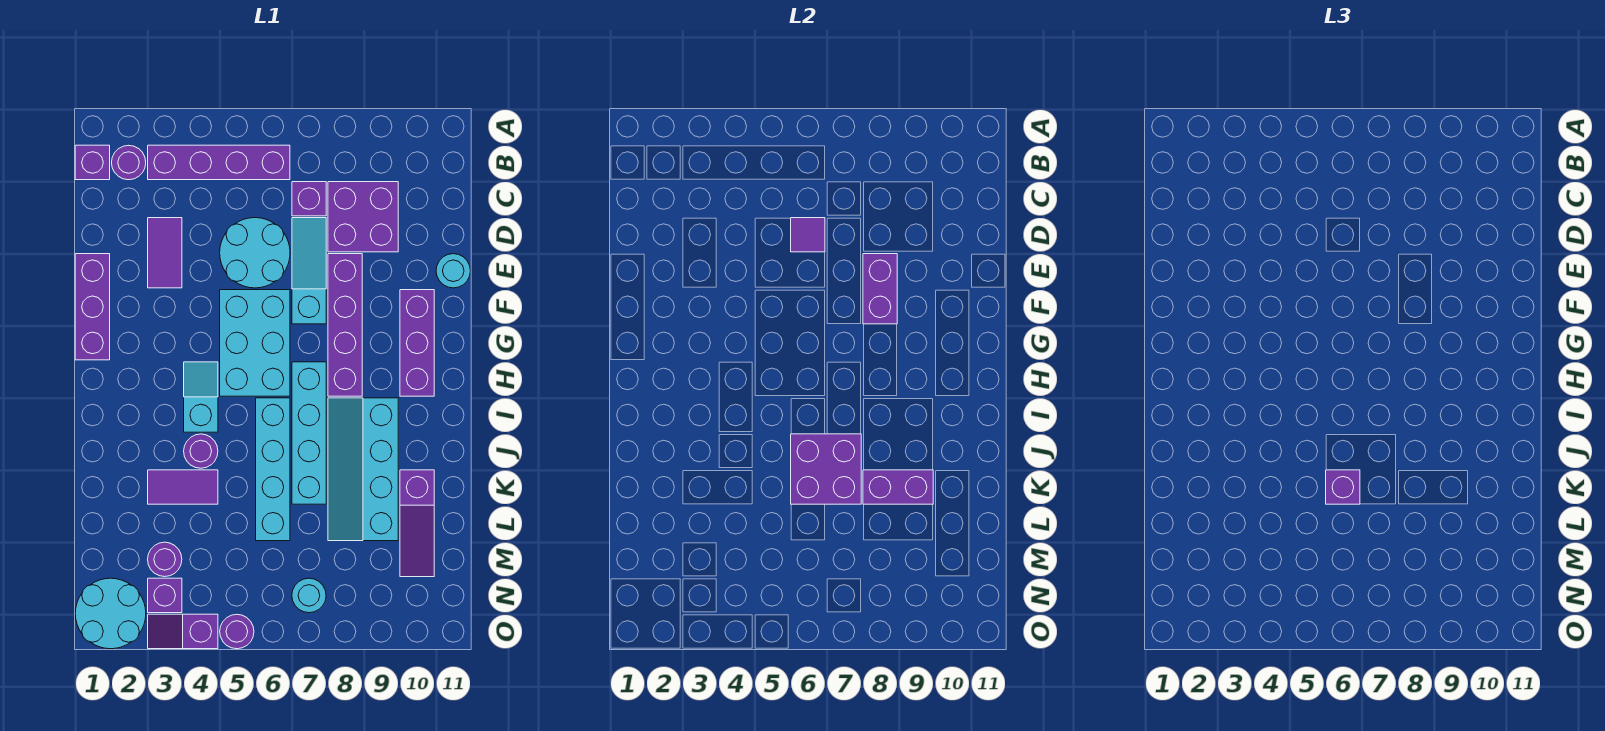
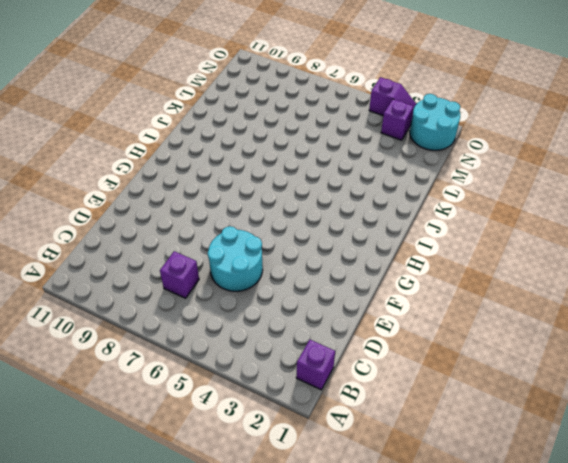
none -> purple round brick B2 level 1
none -> purple brick B3:B6 level 1
none -> purple brick C8:D9 level 1
none -> purple tile D3:E3 level 1

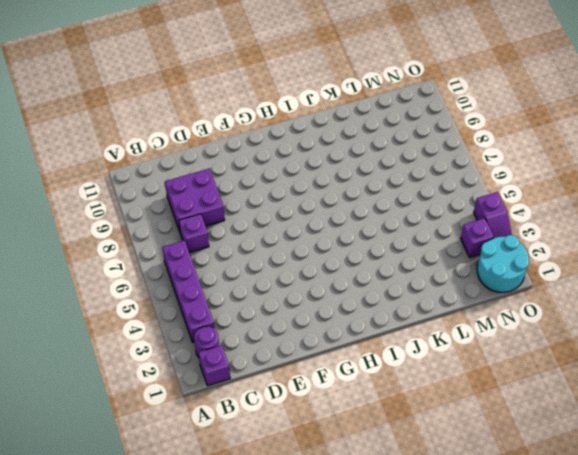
none -> purple tile D3:E3 level 1
none -> cyan round brick D5:E6 level 1
none -> cyan slope D7:F7 level 1 top F
none -> purple brick E1:G1 level 1

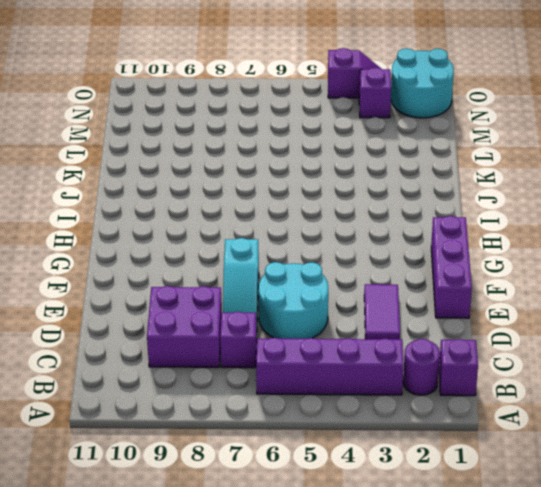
none -> purple brick E8:H8 level 1
none -> cyan round brick E11 level 1
none -> cyan brick F5:H6 level 1
none -> purple brick F10:H10 level 1

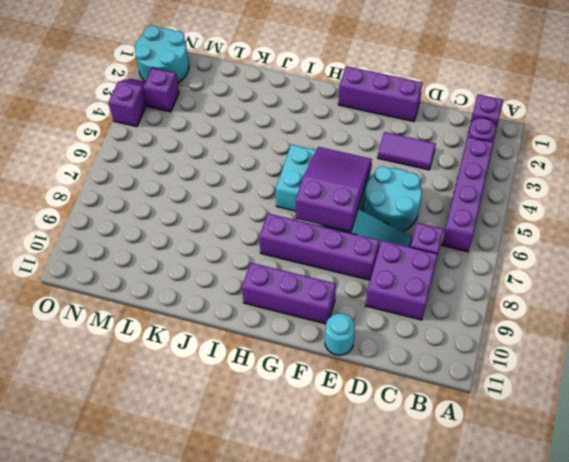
purple slope F5:G7 level 2 top 7 -> none
none -> cyan slope H4:I4 level 1 top I
none -> cyan brick H7:K7 level 1
none -> cyan brick I6:L6 level 1
none -> cyan slope I8:L9 level 1 top 9

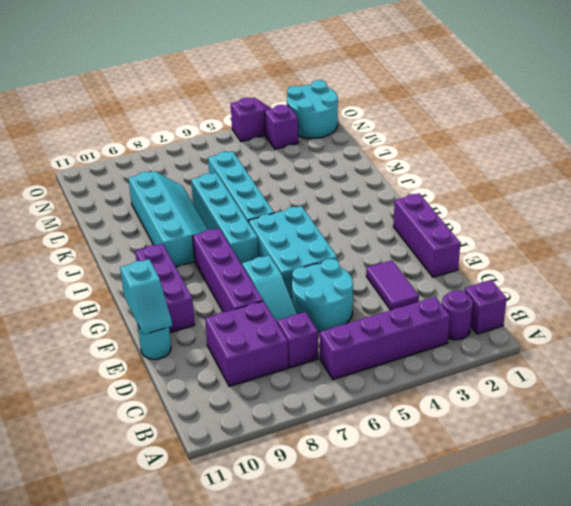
cyan slope E11:F11 level 2 top F -> cyan slope H4:I4 level 1 top I
none -> purple round brick J4 level 1
none -> purple tile K3:K4 level 1
none -> purple slope K10:M10 level 1 top K
none -> purple round brick M3 level 1

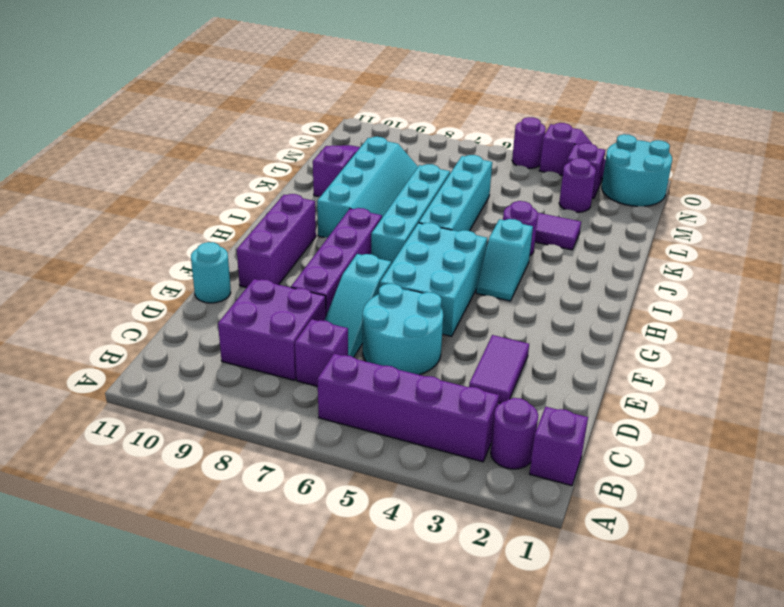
none -> purple brick E1:G1 level 1
none -> cyan round brick N7 level 1
none -> purple tile D6 level 2
none -> purple brick E8:F8 level 2

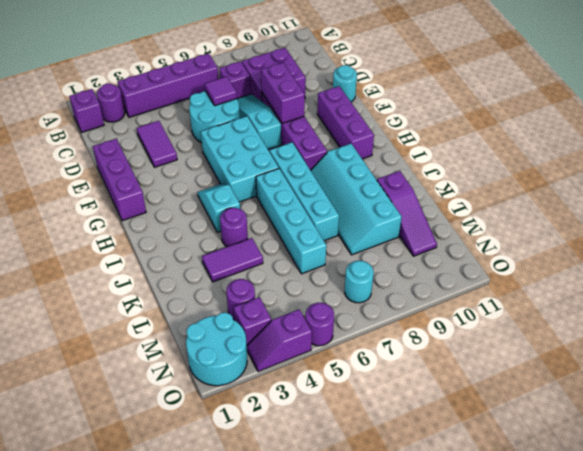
none -> purple brick J6:K7 level 2
none -> purple brick K8:K9 level 2
none -> purple brick K6 level 3

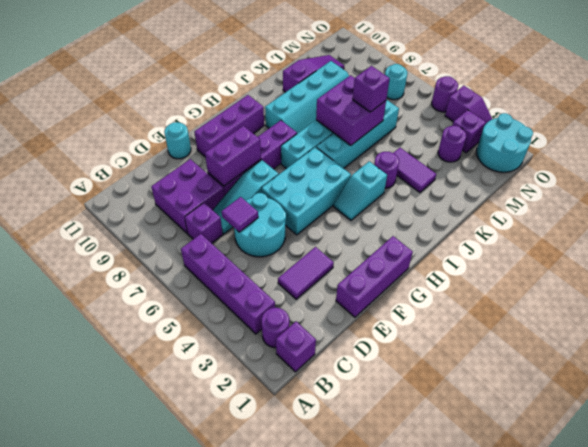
none -> purple brick K8:K9 level 2

